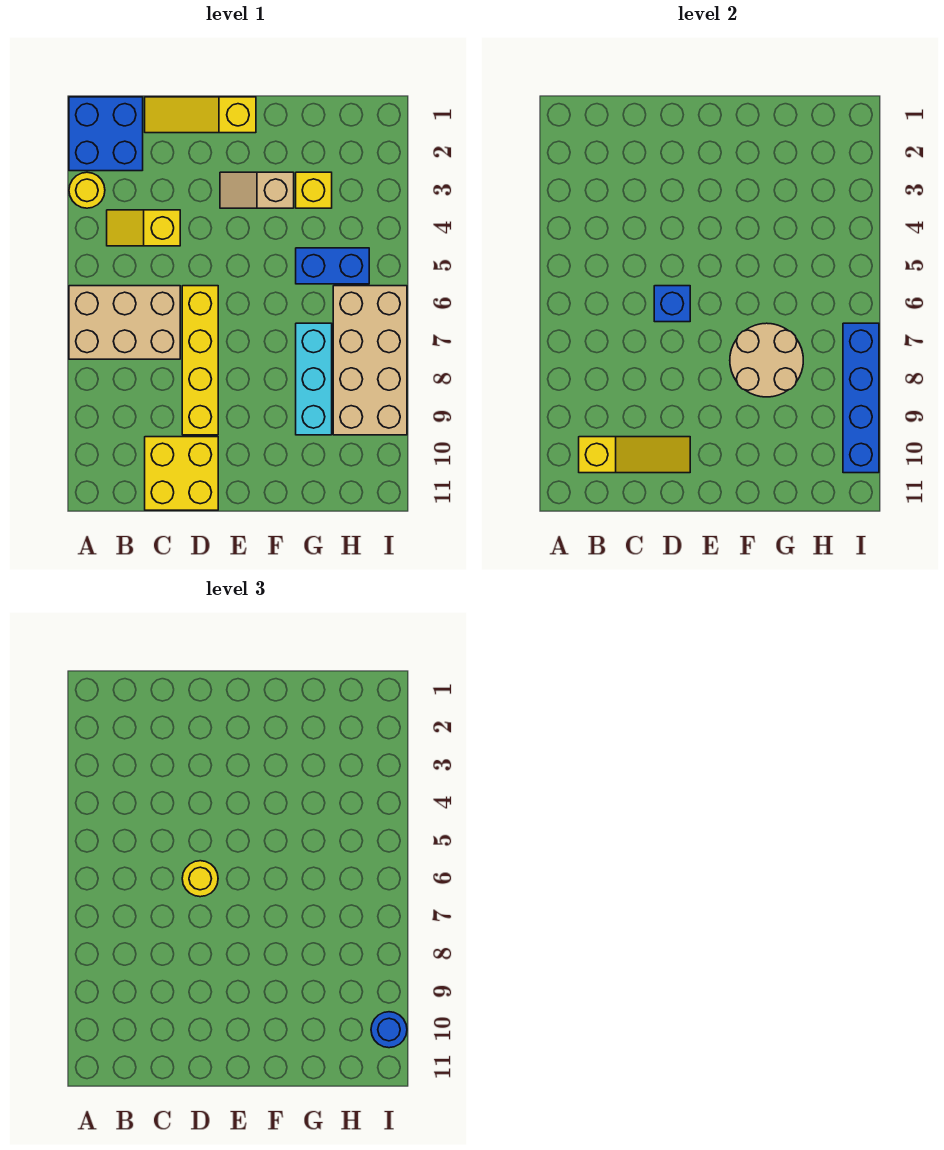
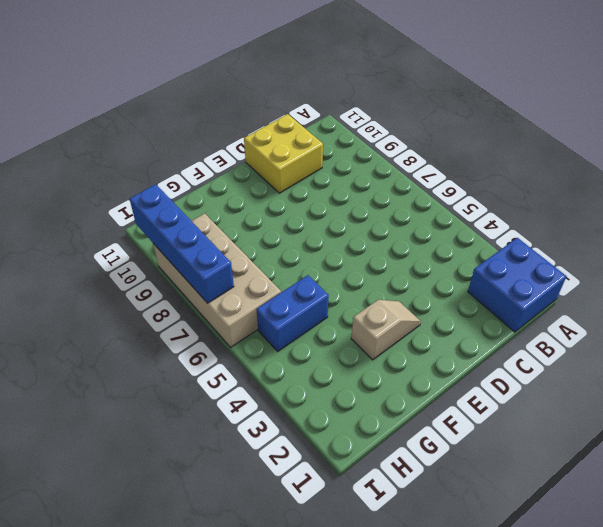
none -> yellow round brick A3 level 1
none -> tan brick A6:C7 level 1
none -> yellow slope B4:C4 level 1 top C

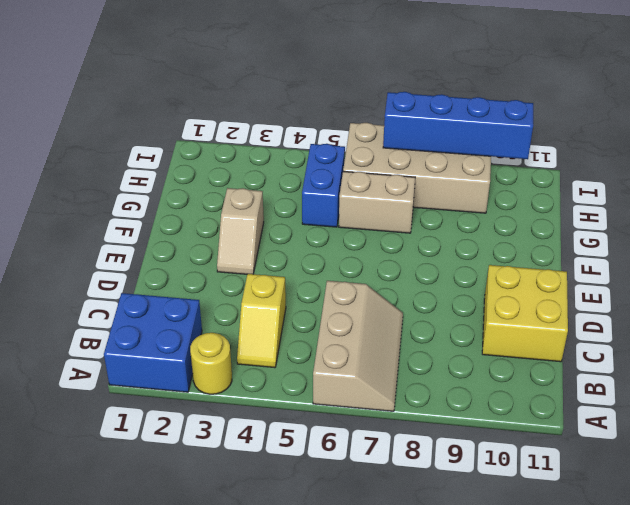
tan slope A6:C7 level 1 top 6 -> tan brick A6:C7 level 1
tan brick G6:G7 level 1 -> cyan brick G7:G9 level 1
none -> yellow slope C1:E1 level 1 top E
none -> yellow brick D6:D9 level 1
none -> yellow brick G3 level 1

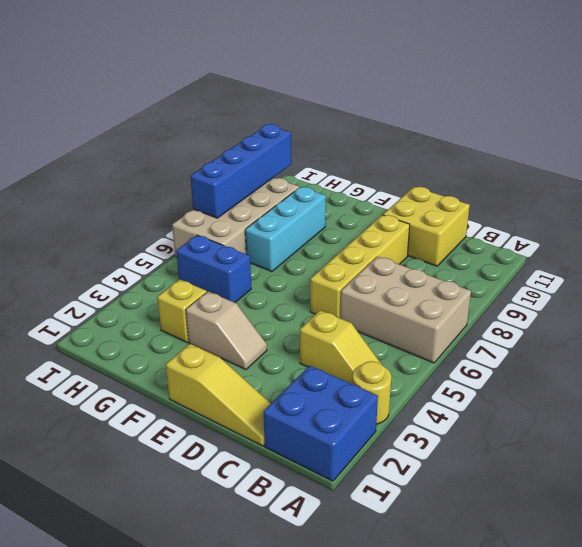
none -> yellow slope B10:D10 level 2 top B
none -> blue brick D6 level 2
none -> tan round brick F7:G8 level 2

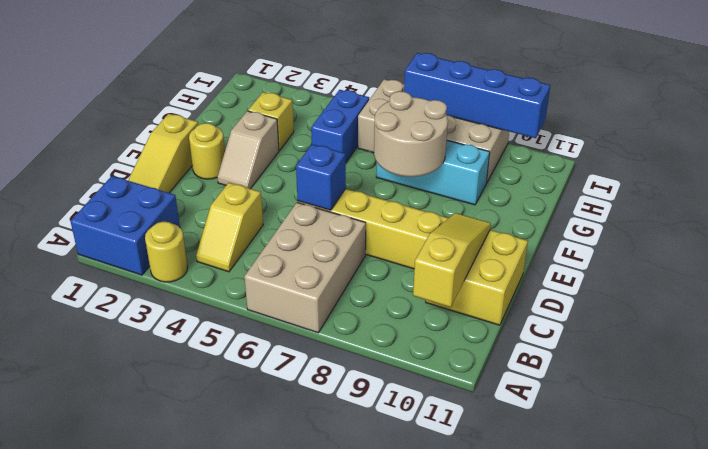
yellow round brick E2 level 1 -> yellow round brick D6 level 3
none -> blue round brick I10 level 3

